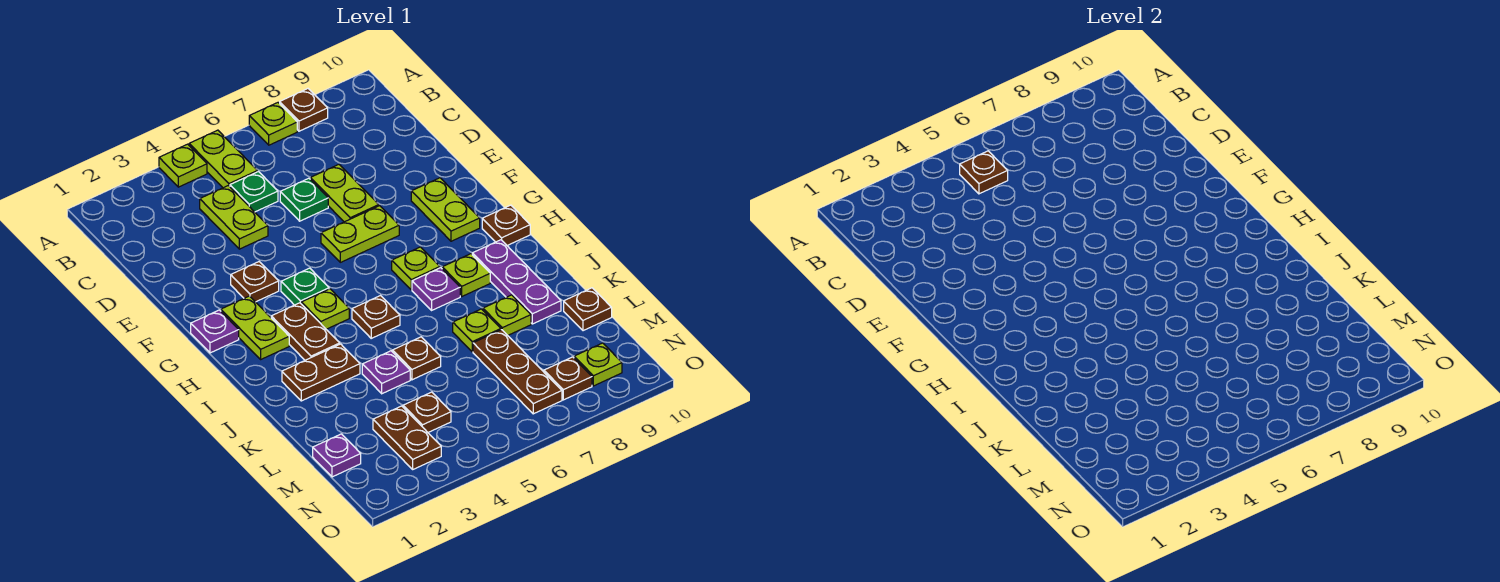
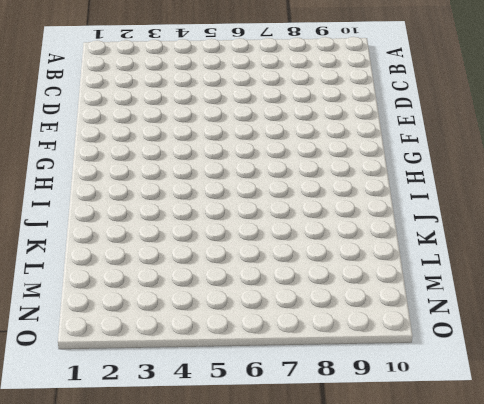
none -> lime plate A4 level 1
none -> lime plate A5:B5 level 1
none -> lime plate A7 level 1
none -> brown plate A8 level 1

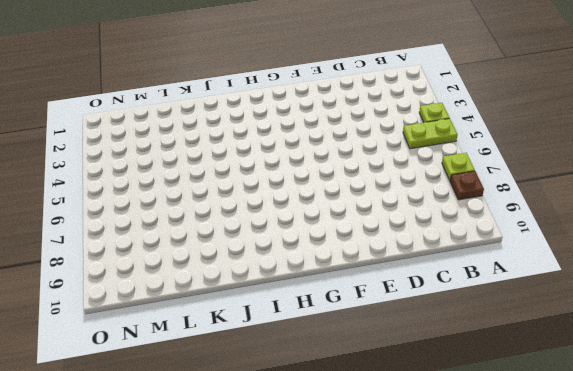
none -> lime plate C4:D4 level 1
none -> green plate C5 level 1
none -> green plate D6 level 1
none -> lime plate D7:E7 level 1

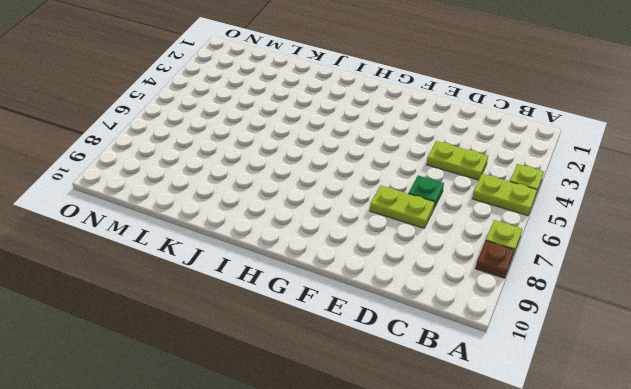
none -> green plate C5 level 1
none -> brown plate F3 level 1
none -> lime plate F6:F7 level 1
none -> lime plate F9:G9 level 1

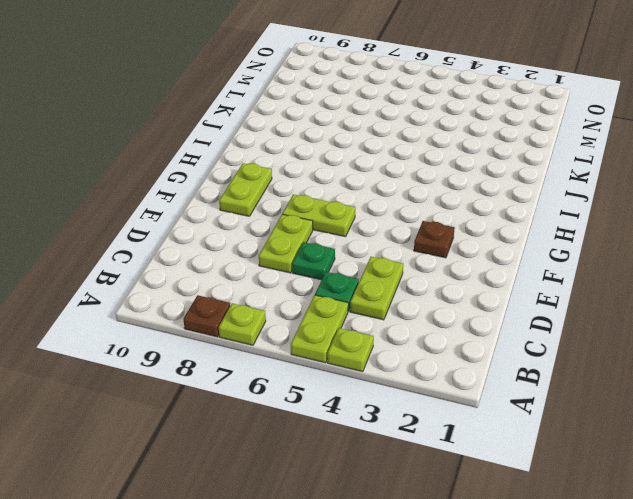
none -> purple plate G1 level 1
none -> lime plate G2:H2 level 1
none -> green plate G4 level 1
none -> brown plate H3:I3 level 1

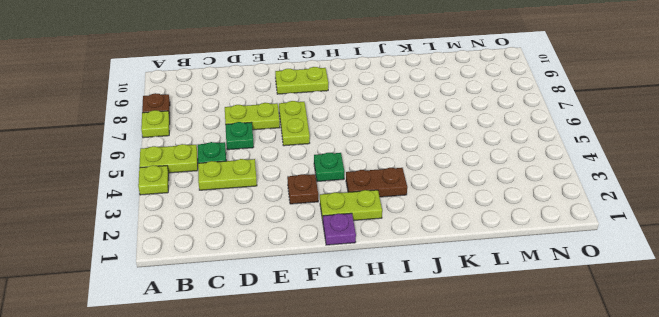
none -> lime plate H4 level 1
none -> lime plate H7 level 1
none -> brown plate H10 level 1
none -> brown plate I5 level 1

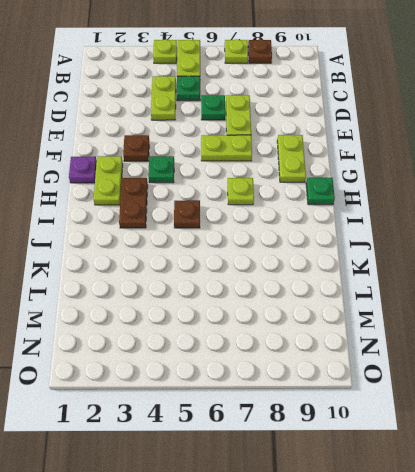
green plate H10 level 1 -> brown plate H10 level 1
none -> lime plate H4 level 1
none -> purple plate I7 level 1
none -> lime plate I8 level 1
none -> purple plate I9:K9 level 1

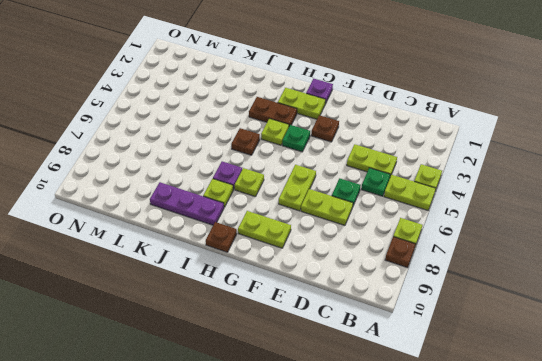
none -> brown plate J2:J3 level 1
none -> purple plate K4 level 1
none -> brown plate K5 level 1
none -> lime plate K7 level 1

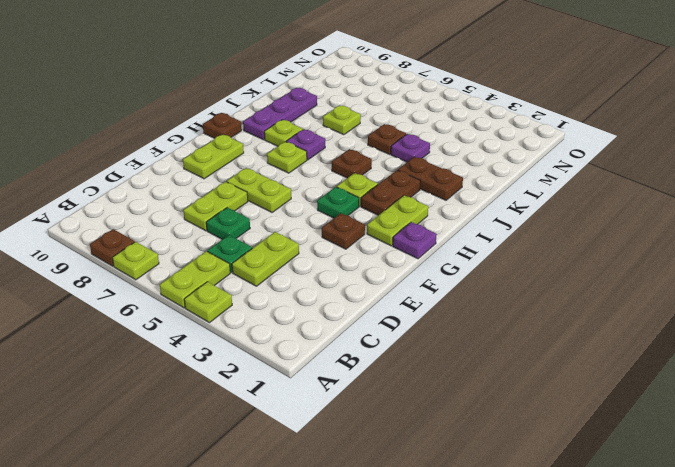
none -> lime plate K8 level 1
none -> brown plate L7:N7 level 1
none -> brown plate L10 level 1
none -> purple plate M1 level 1

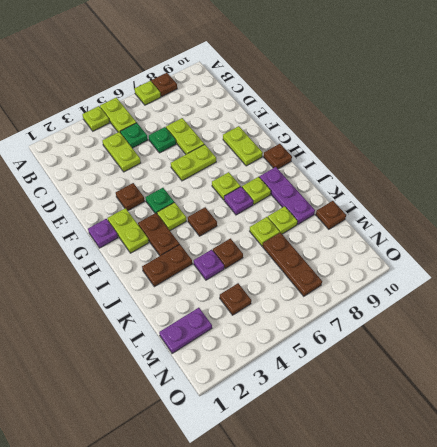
purple plate M1:M2 level 1 -> purple plate M1 level 1
none -> brown plate M3:N3 level 1
none -> brown plate N8 level 1
none -> lime plate N9 level 1
none -> brown plate B5 level 2

